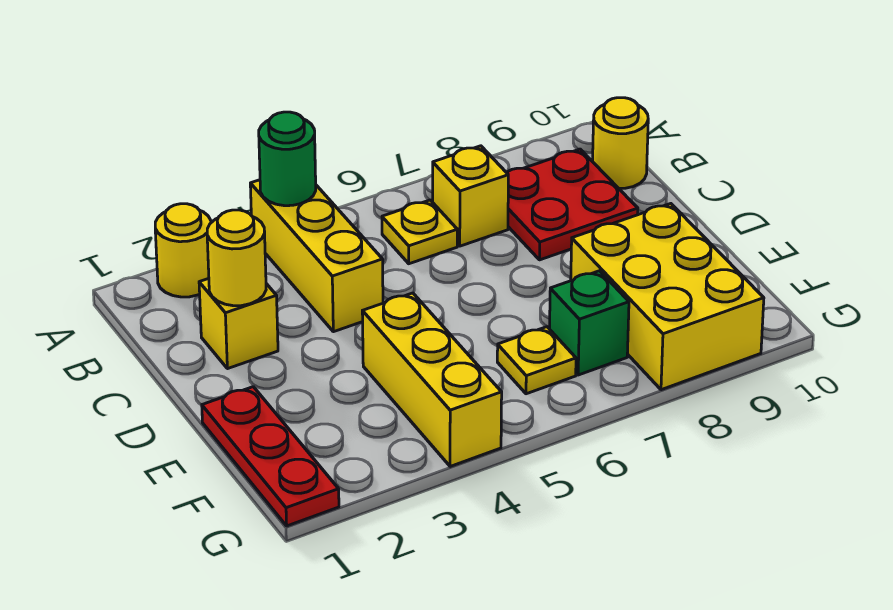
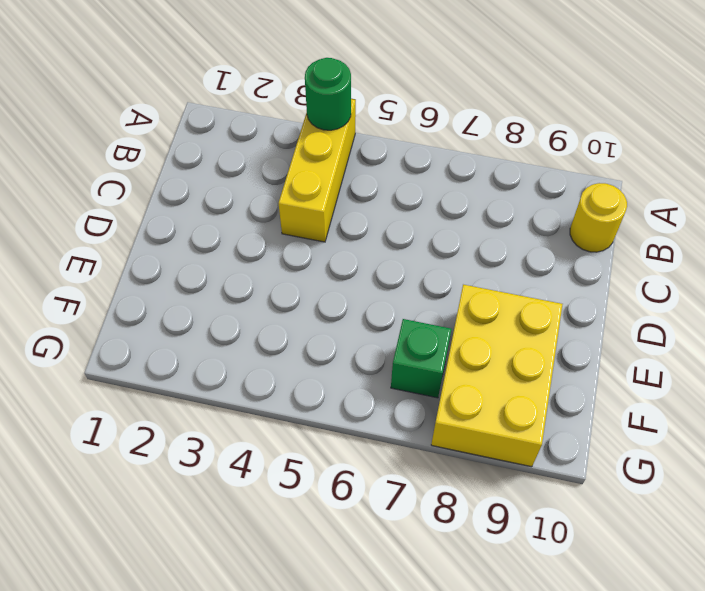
none -> yellow round brick A2 level 1
none -> yellow plate B6 level 1
none -> yellow brick B7 level 1

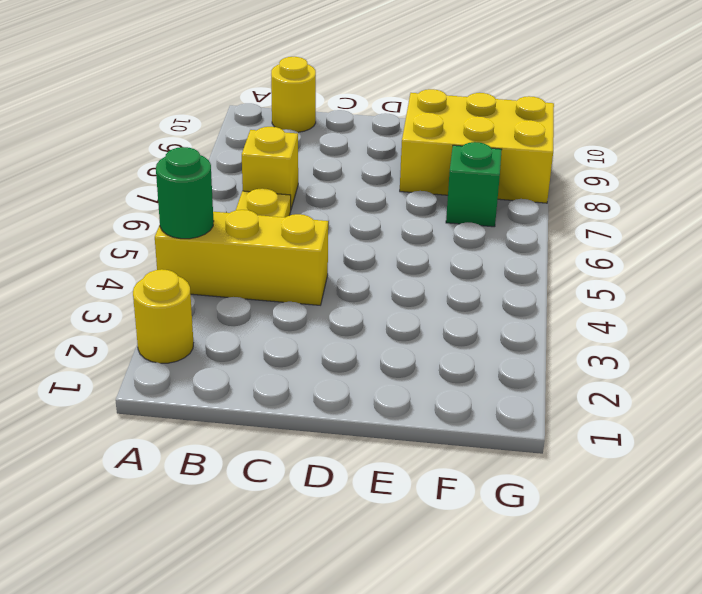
none -> red plate B8:C9 level 1
none -> yellow brick C2 level 1
none -> red plate E1:G1 level 1

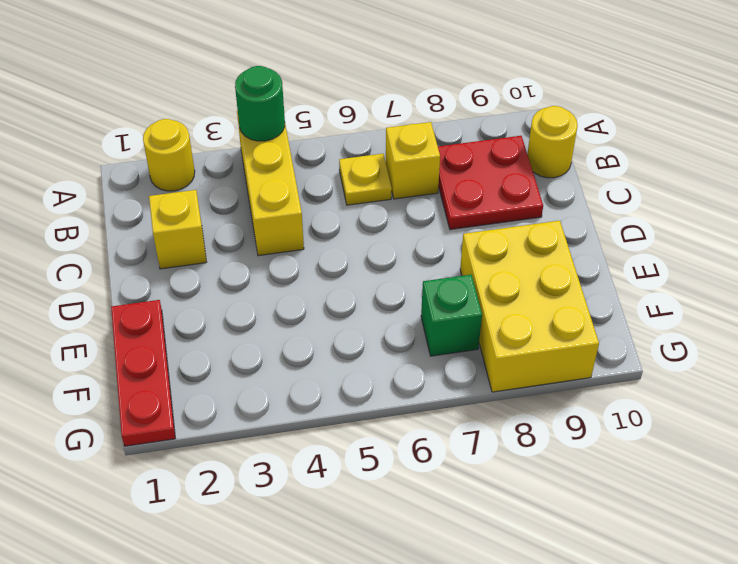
none -> yellow brick E4:G4 level 1
none -> yellow plate F6 level 1
none -> yellow round brick C2 level 2

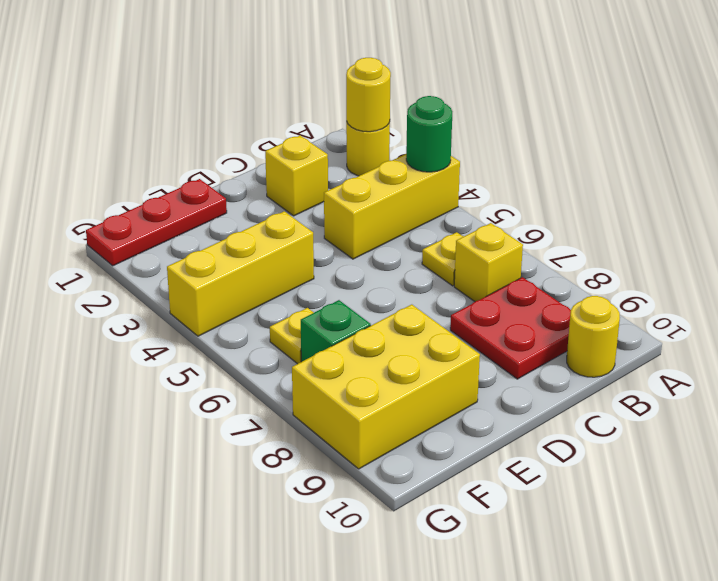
yellow round brick A2 level 2 -> yellow round brick C2 level 2

